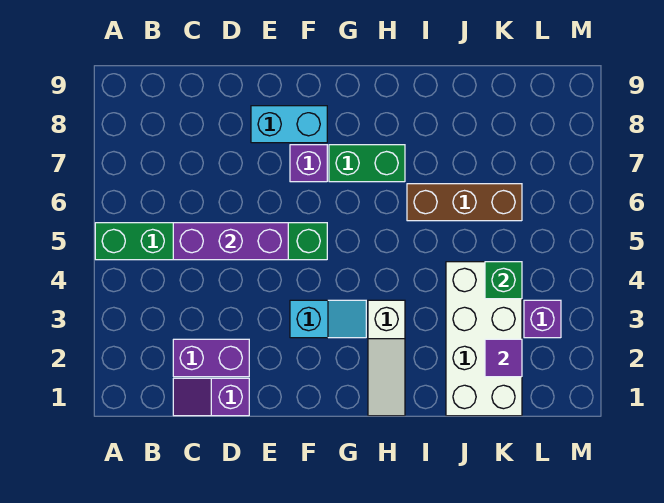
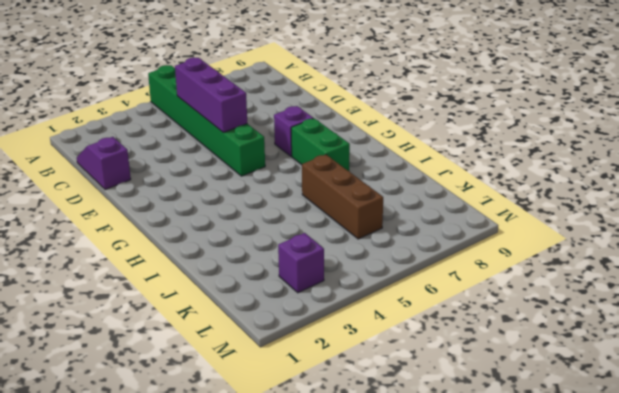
none -> purple brick C2:D2 level 1
none -> cyan brick E8:F8 level 1
none -> cyan slope F3:G3 level 1 top F

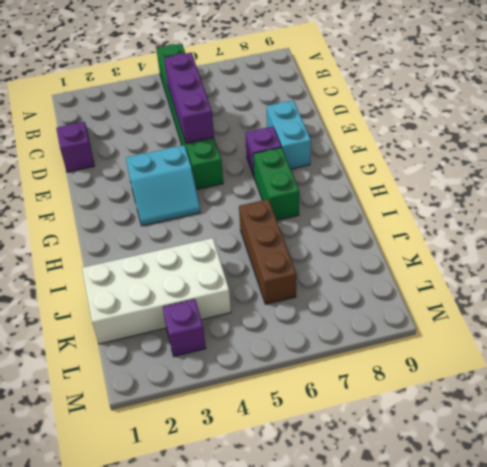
cyan slope F3:G4 level 1 top F -> cyan slope F3:G3 level 1 top F
none -> purple brick C2:D2 level 1
none -> white slope H1:H3 level 1 top 3
none -> purple tile K2 level 2

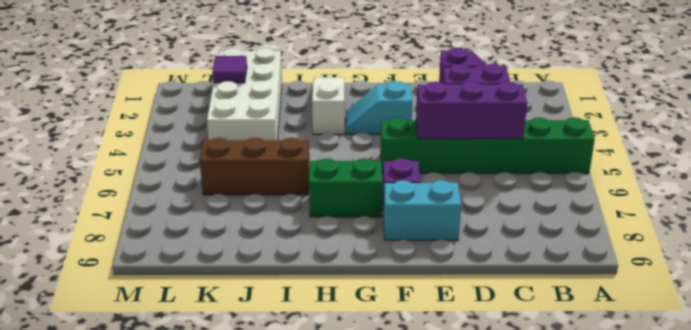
none -> purple brick L3 level 1
none -> green brick K4 level 2

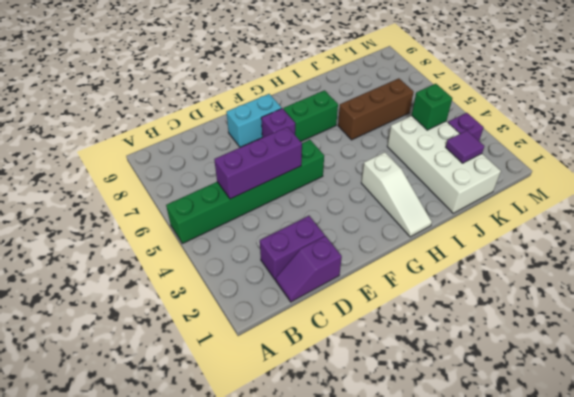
none -> cyan slope F3:G3 level 1 top F

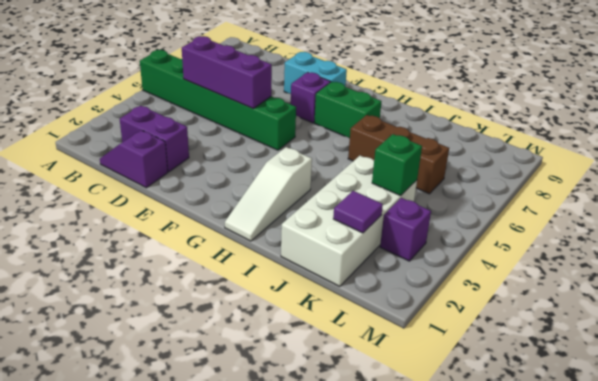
none -> cyan slope F3:G3 level 1 top F

